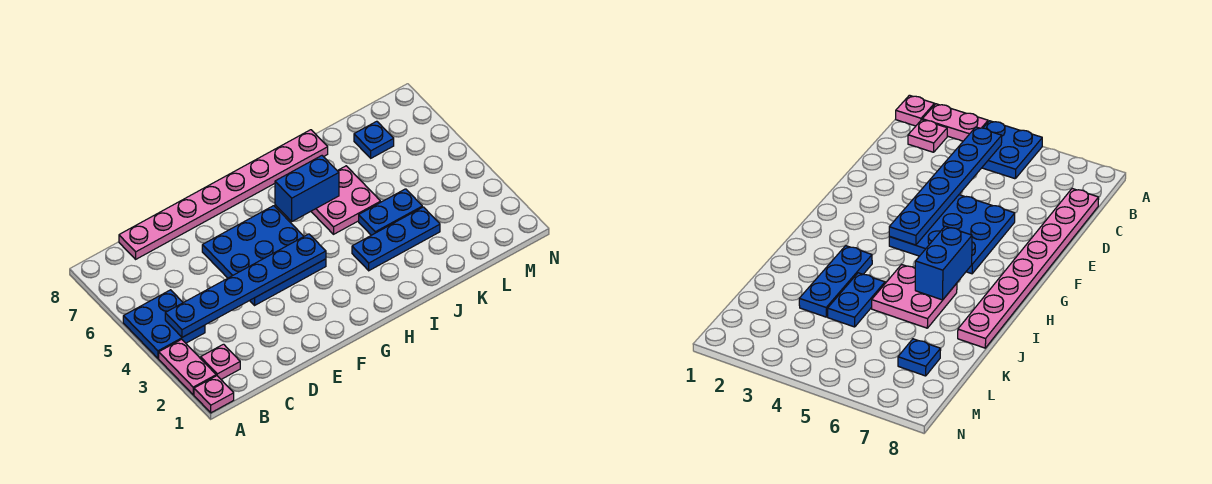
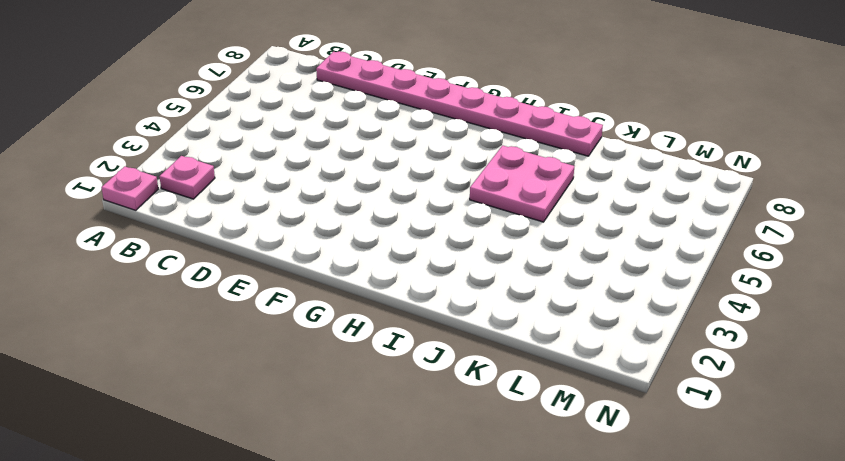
none -> pink plate A2:A3 level 1
none -> blue plate A4:B5 level 1
none -> blue plate E4:G6 level 1

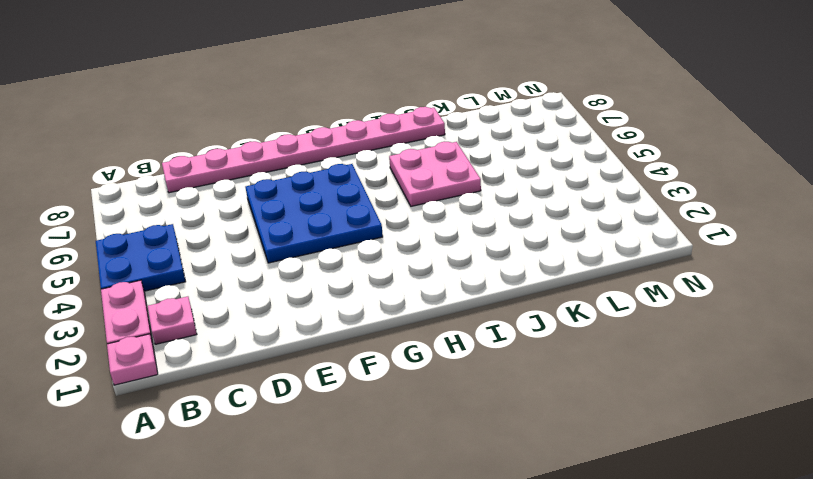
none -> blue plate I3:K3 level 1
none -> blue plate J4:K4 level 1
none -> blue plate L7 level 1

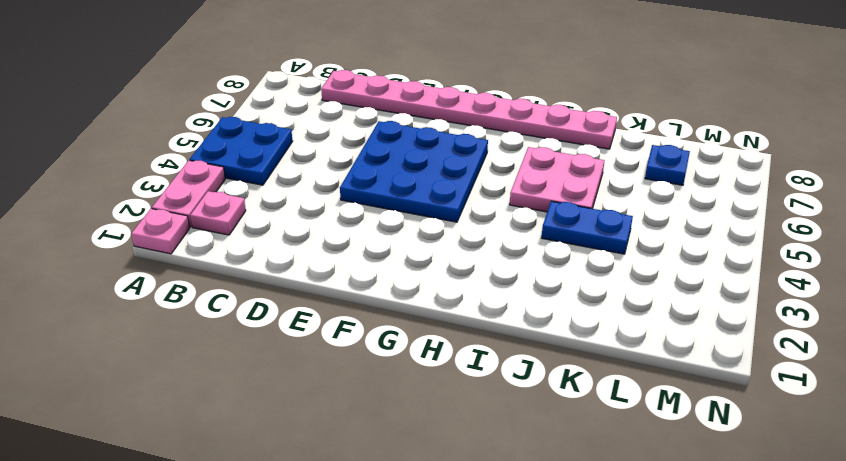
none -> blue plate I3:K3 level 1
none -> blue plate B4:G4 level 2
none -> blue brick H6:I6 level 2

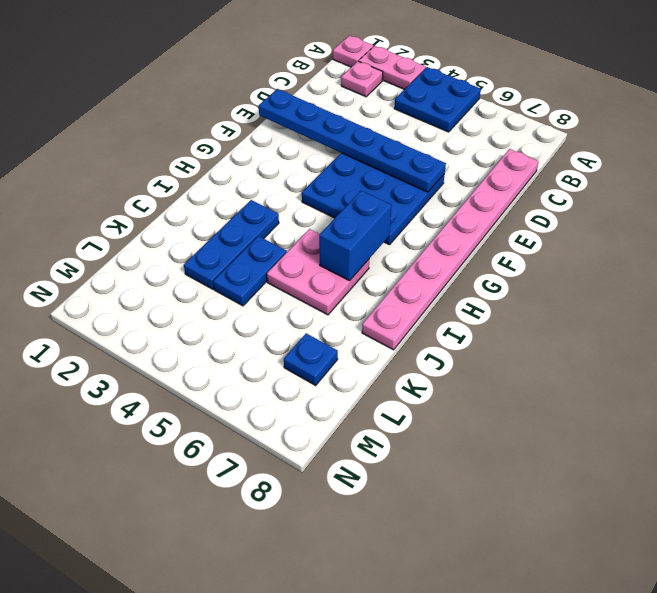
blue plate E1:E6 level 2 -> blue plate B4:G4 level 2

